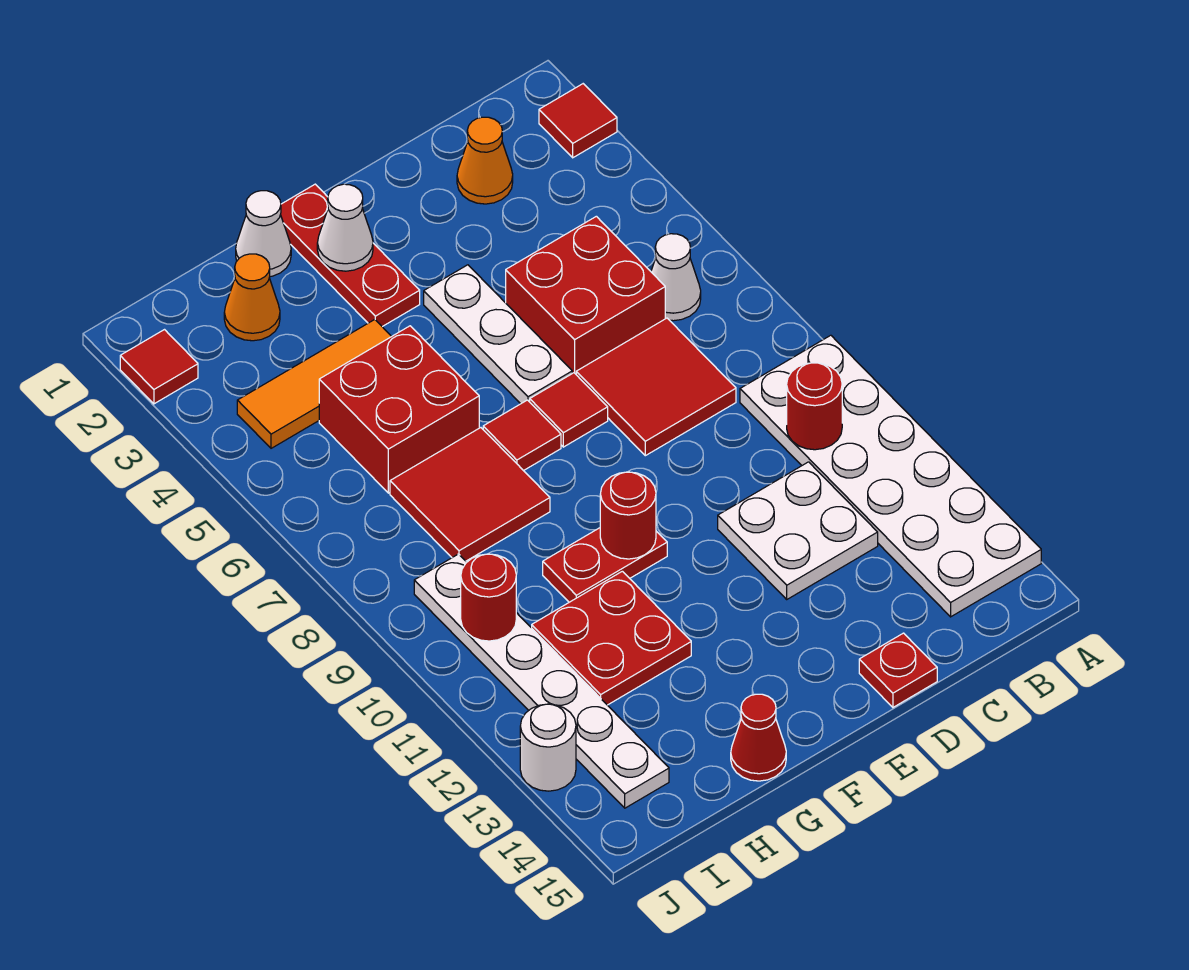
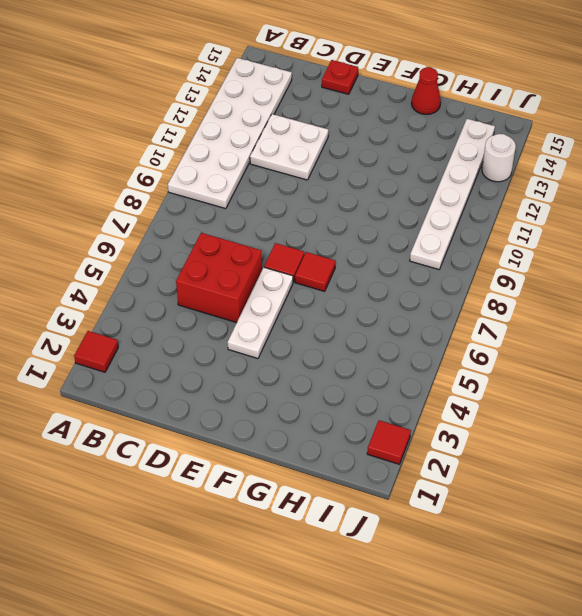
none -> white cone B6 level 1
none -> orange cone C2 level 1
none -> red tile C7:D8 level 1

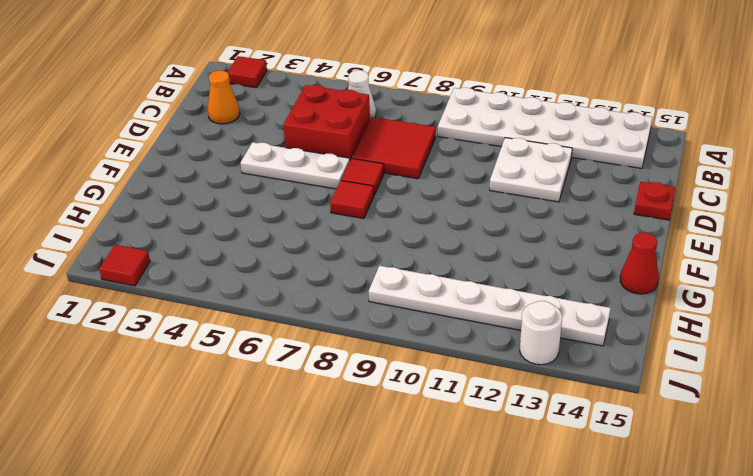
none -> red plate F1:F3 level 1
none -> red plate F10:G10 level 1
none -> white cone G1 level 1

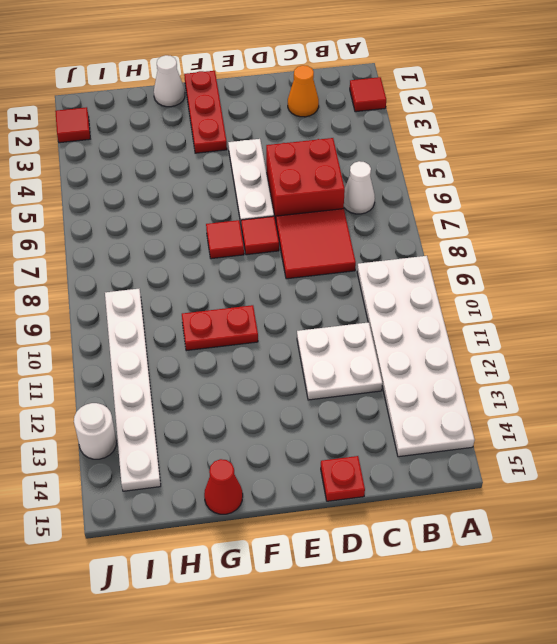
none -> orange tile G4:I4 level 1
none -> red brick G5:H6 level 1
none -> red tile G7:H8 level 1

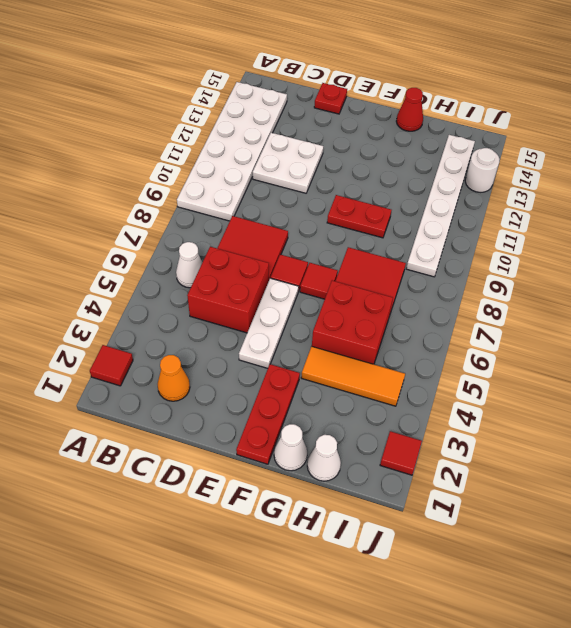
white cone H1 level 1 -> white cone F2 level 2
none -> red plate G11:H12 level 1
none -> orange cone H2 level 1
none -> red round brick B10 level 2

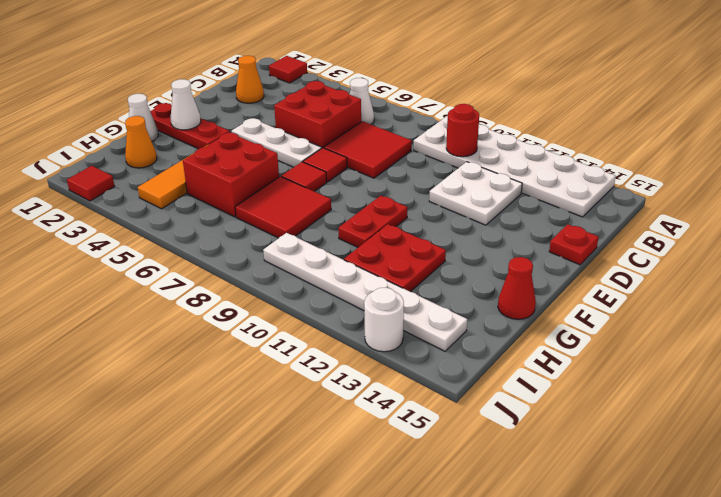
none -> red round brick F10 level 2
none -> red round brick I10 level 2

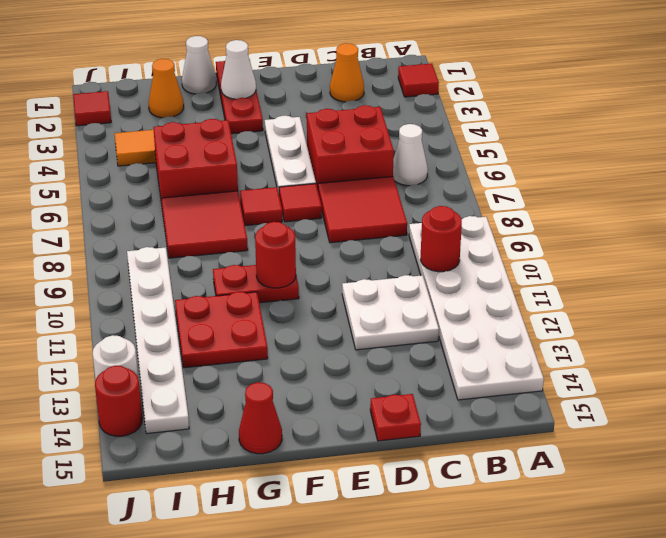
red round brick J14 level 1 -> red round brick I10 level 2

